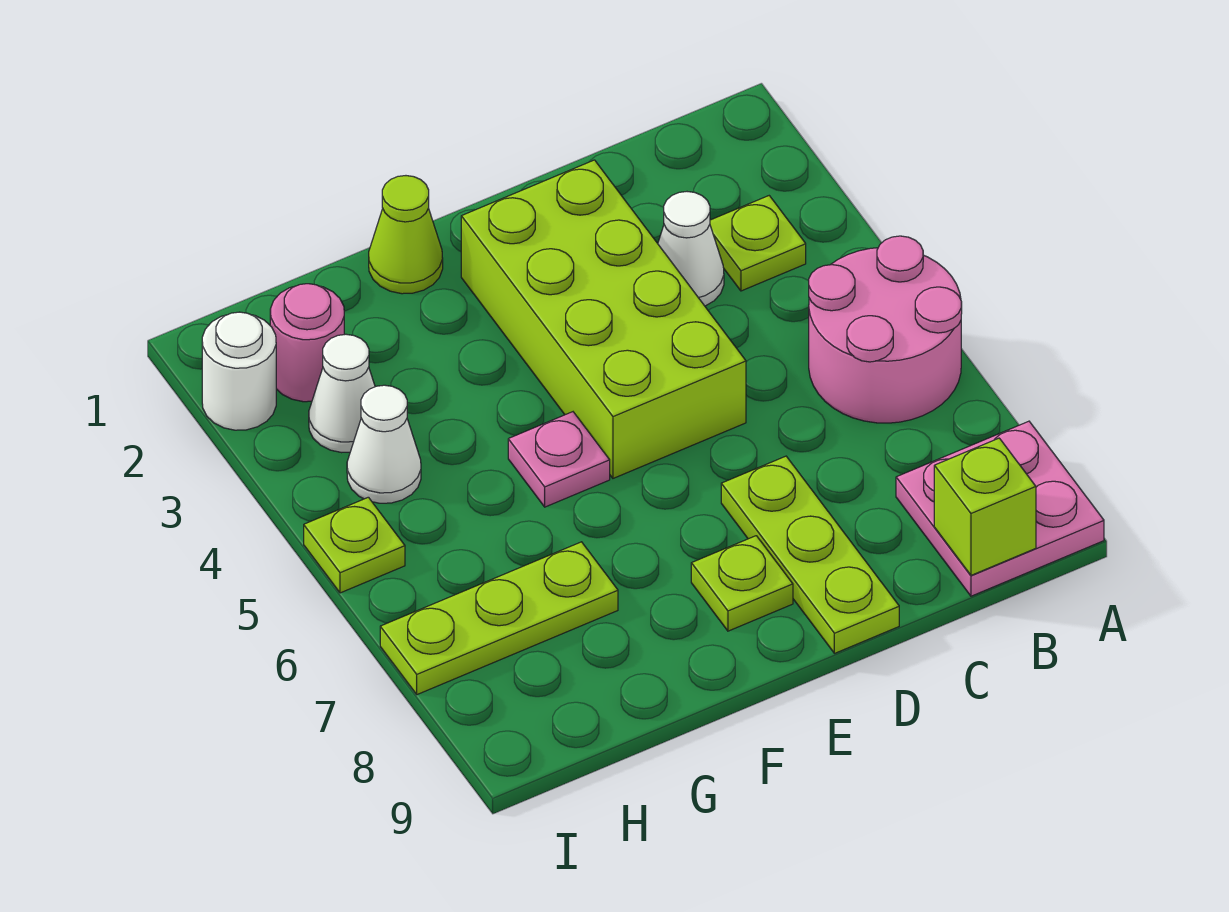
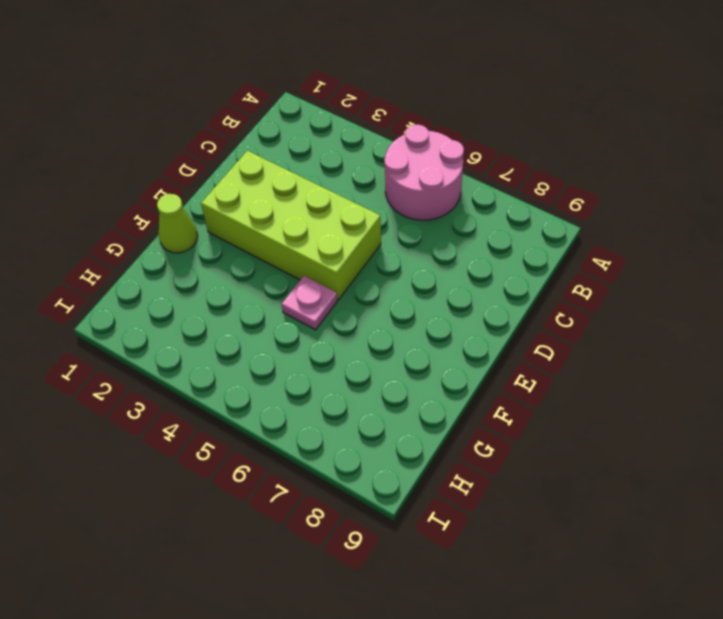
none -> pink plate A8:B9 level 1
none -> lime plate B3 level 1
none -> white cone C3 level 1

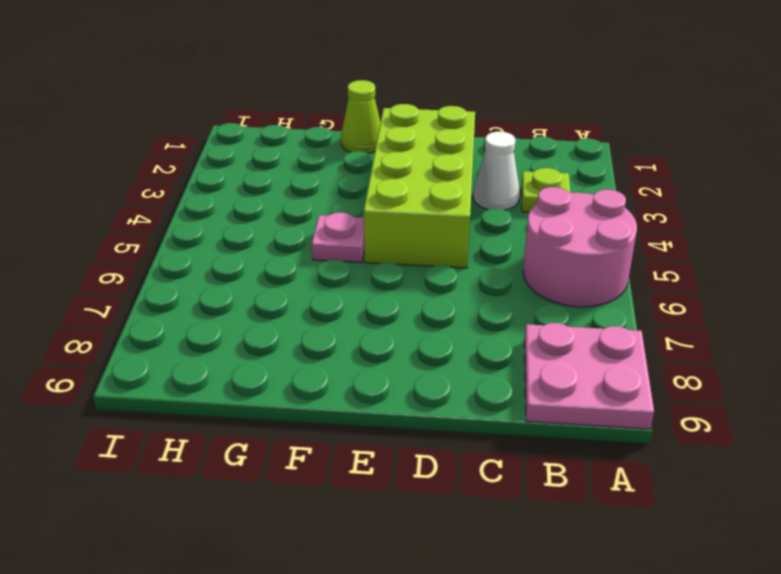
none -> lime plate D7:D9 level 1
none -> lime plate E8 level 1
none -> lime plate G7:I7 level 1

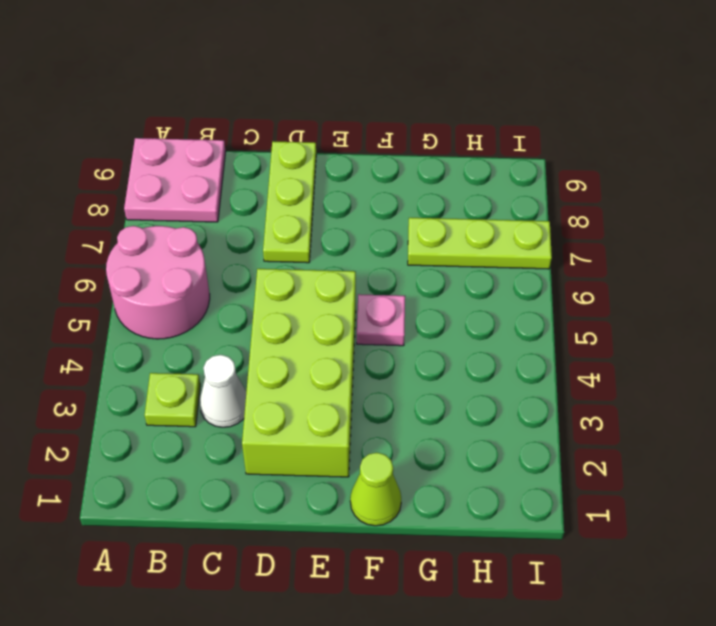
none -> lime plate E8 level 1
none -> pink round brick H2 level 1
none -> white cone H3 level 1

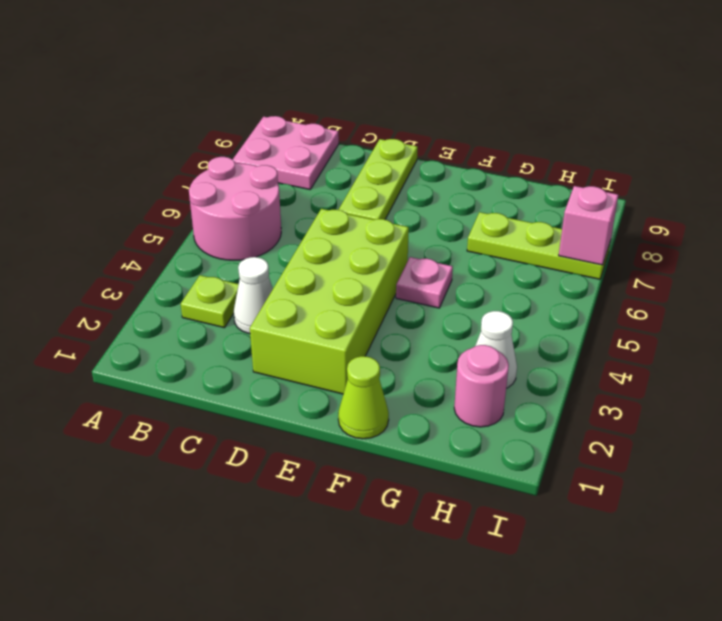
pink brick I7 level 2 -> none
none -> lime plate E8 level 1
none -> white cone H4 level 1
none -> white round brick I2 level 1

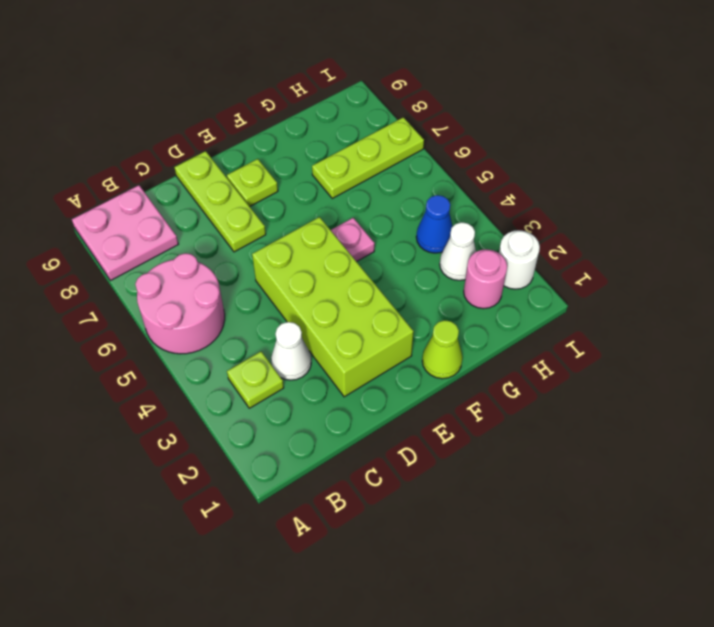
blue cone H4 level 1 -> white cone H4 level 1
none -> lime plate I5 level 1
none -> lime brick B9 level 2

